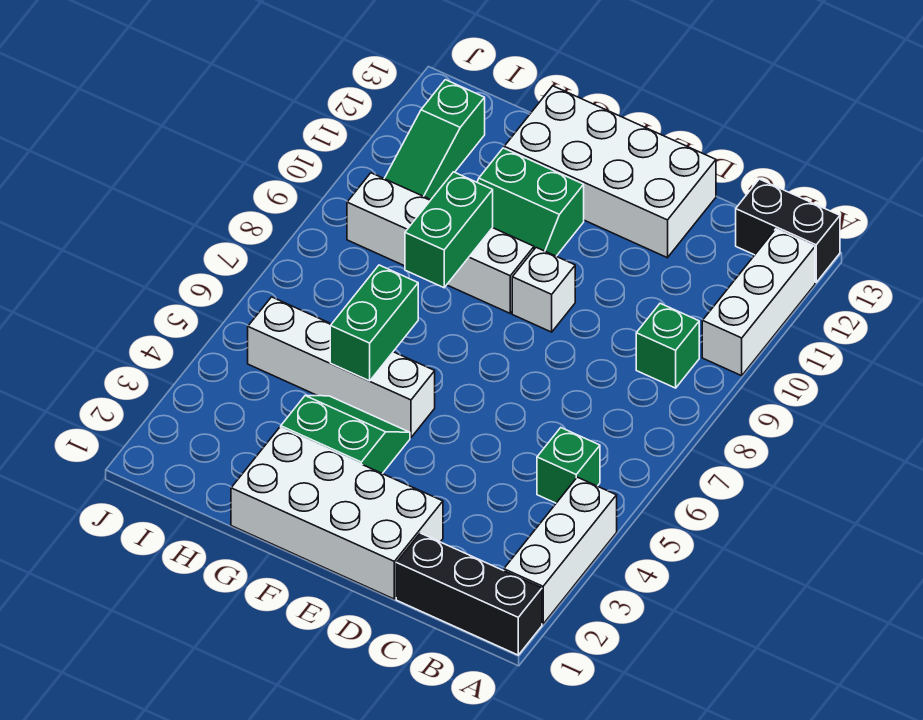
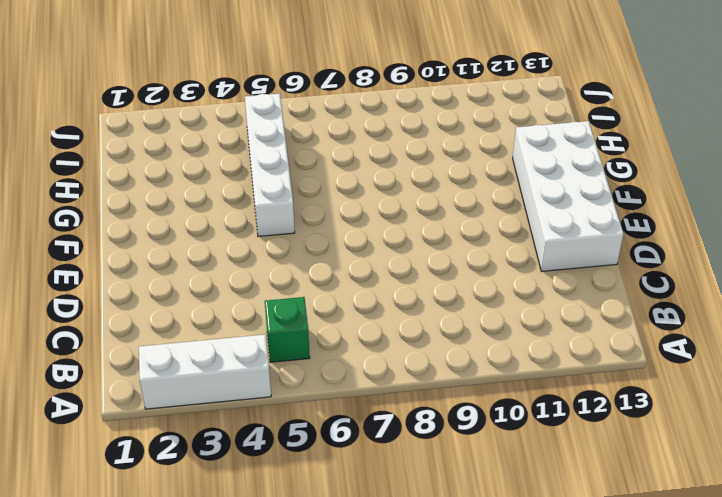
none -> black brick A1:C1 level 1
none -> white brick A10:A12 level 1
none -> black brick A13:B13 level 1

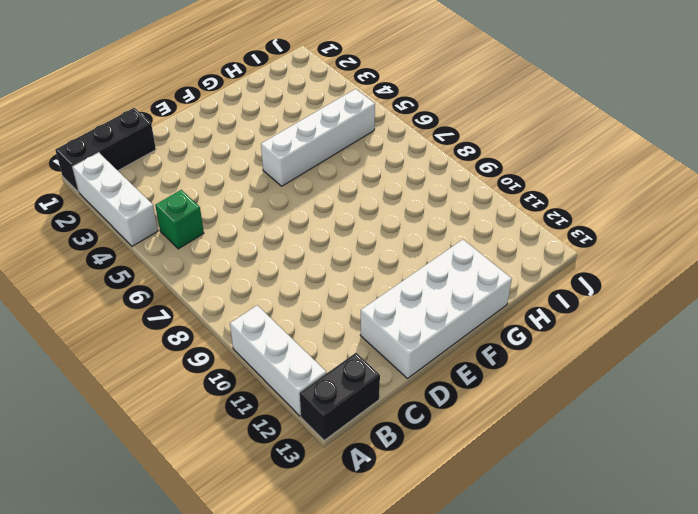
none -> green brick B9 level 1
none -> white brick D1:G2 level 1
none -> white brick E9 level 1

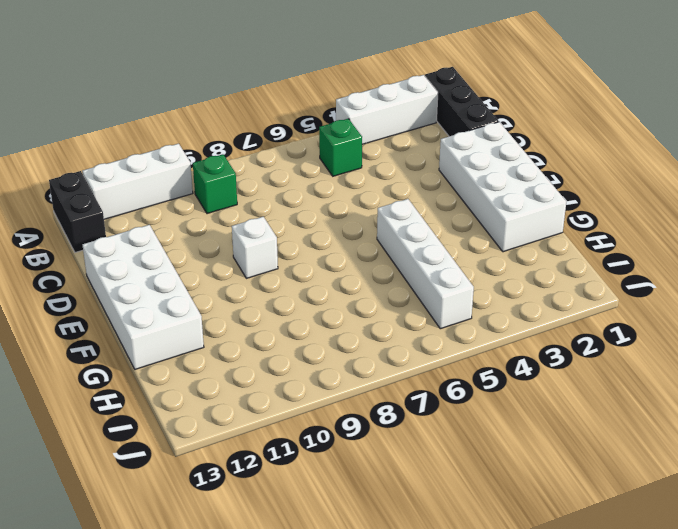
none -> green slope F3:G4 level 1 top 3
none -> white brick F9:I9 level 1
none -> green slope F10:G11 level 1 top 11

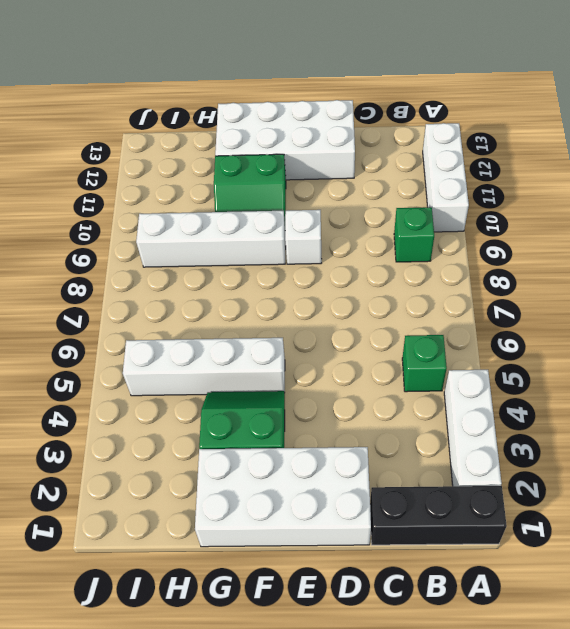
none -> black brick A13:B13 level 1
none -> green slope I10:I12 level 1 top 12
none -> green brick G5:G6 level 2

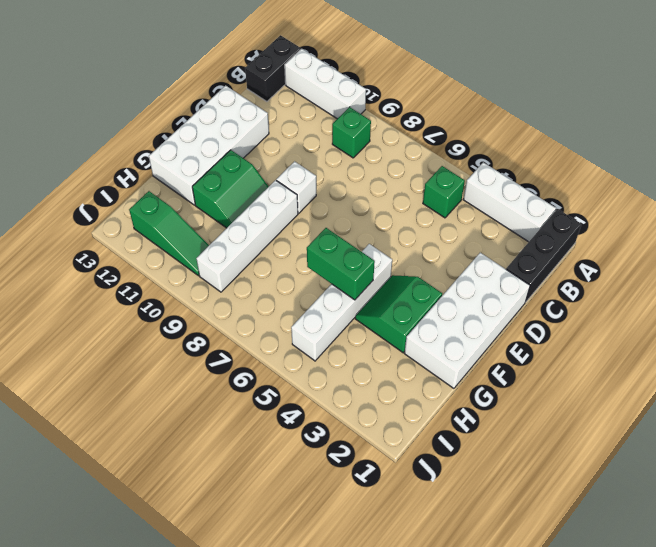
none -> green brick G8:G9 level 2

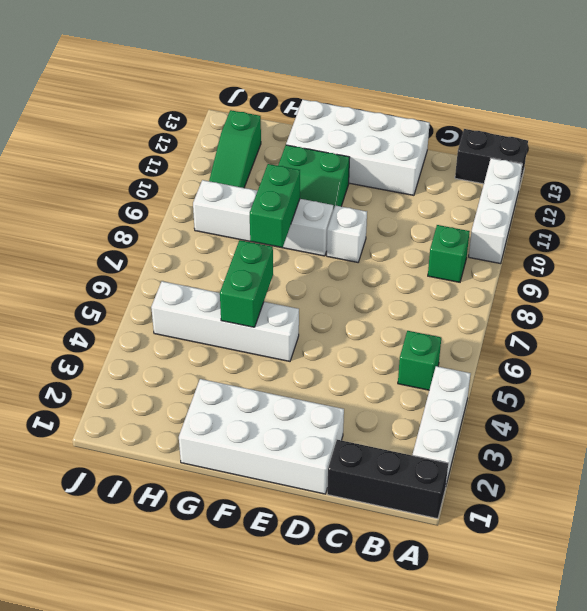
none -> green slope F3:G4 level 1 top 3

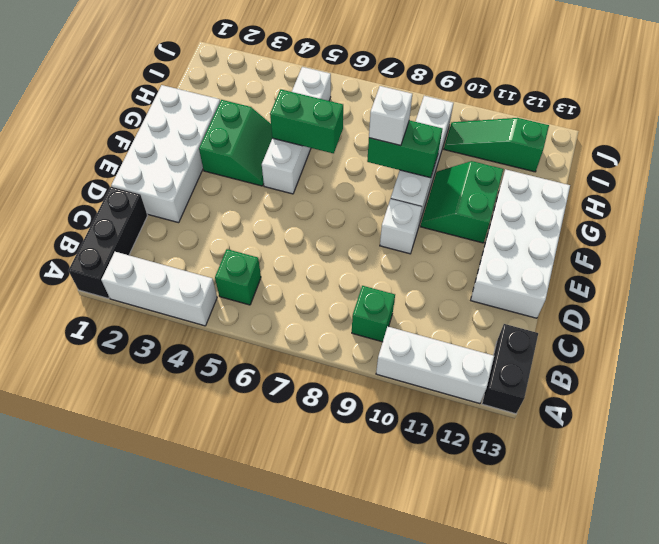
white brick G8 level 3 -> none

